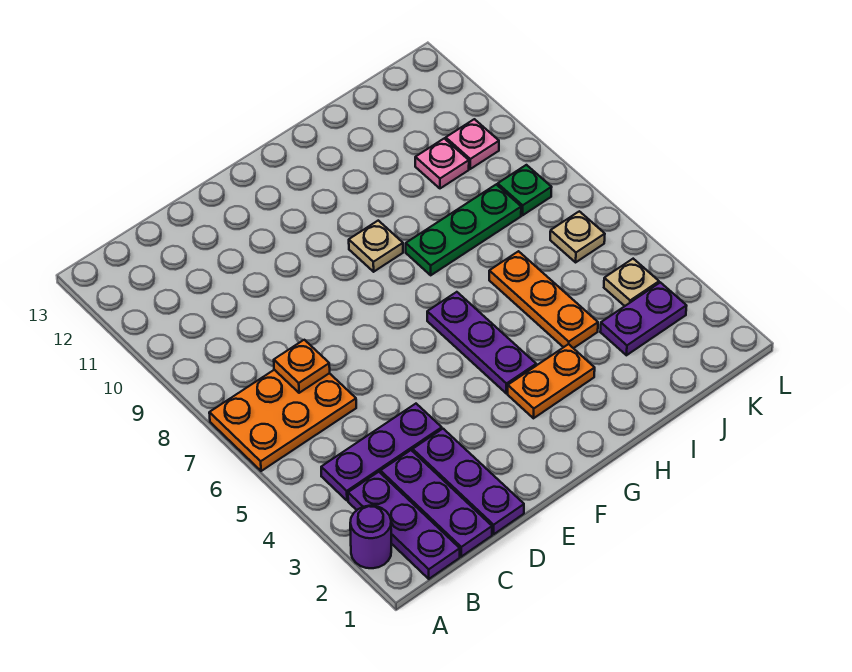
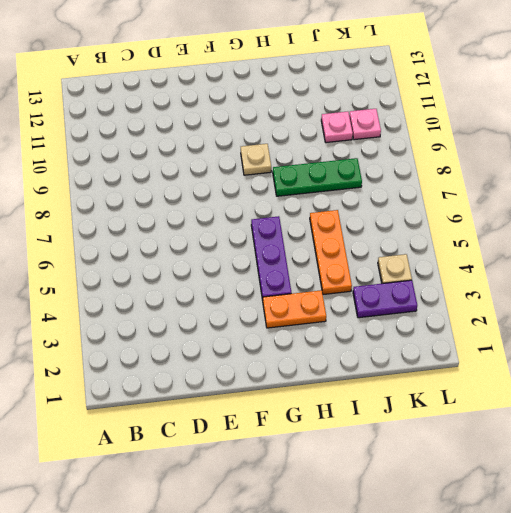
none -> purple round brick A2 level 1
none -> orange plate A6:C7 level 1
none -> purple plate B1:B3 level 1

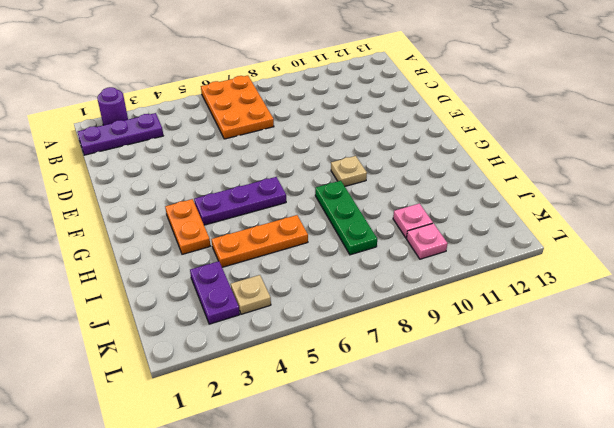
none -> purple plate B4:D4 level 1
none -> purple plate C1:C3 level 1
none -> purple plate D1:D3 level 1

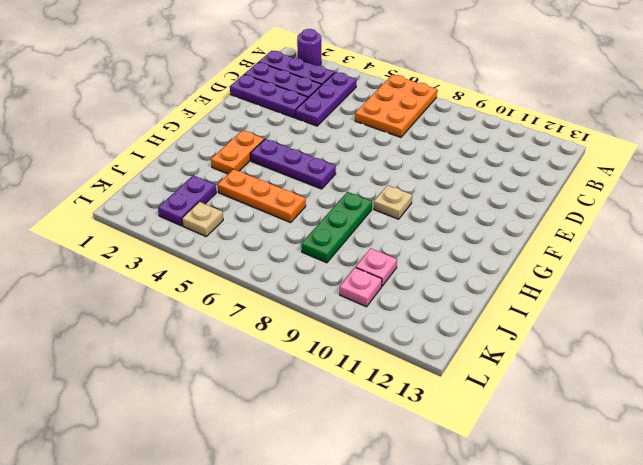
none -> tan plate K6 level 1
none -> green plate K8 level 1
none -> orange plate C7 level 2

